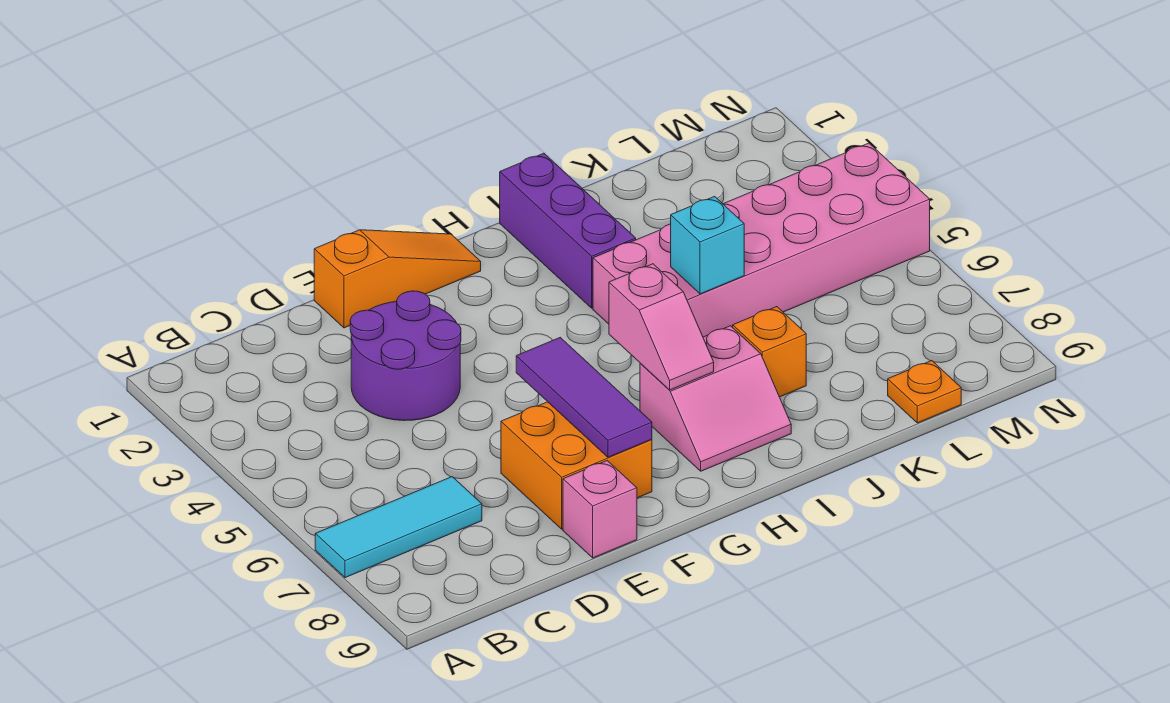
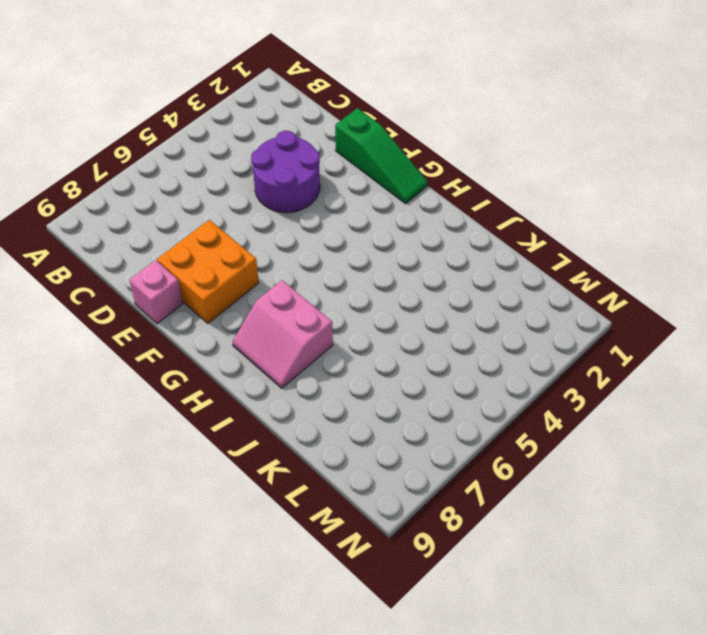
green slope E1:G1 level 1 top E -> orange slope E1:G1 level 1 top E
none -> cyan tile A7:C7 level 1
none -> purple brick I1:I3 level 1
none -> pink brick I4:N5 level 1

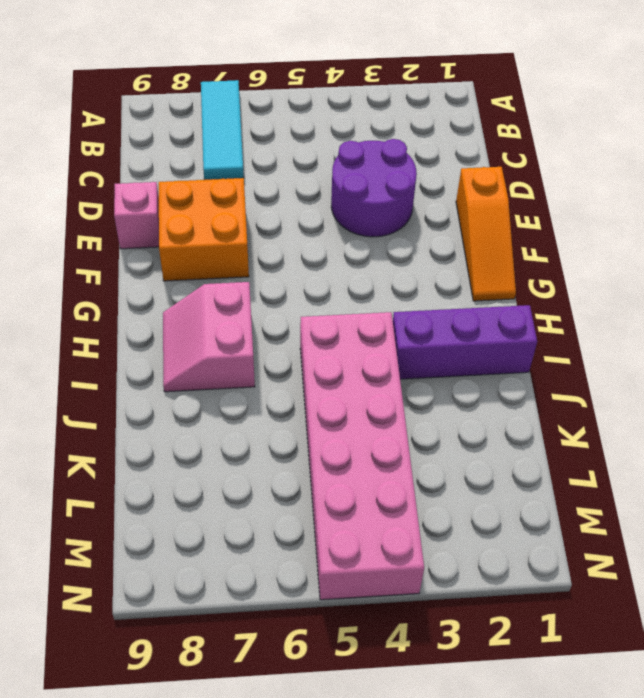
none -> orange brick J7 level 1
none -> orange plate L9 level 1
none -> purple tile F6:F8 level 2

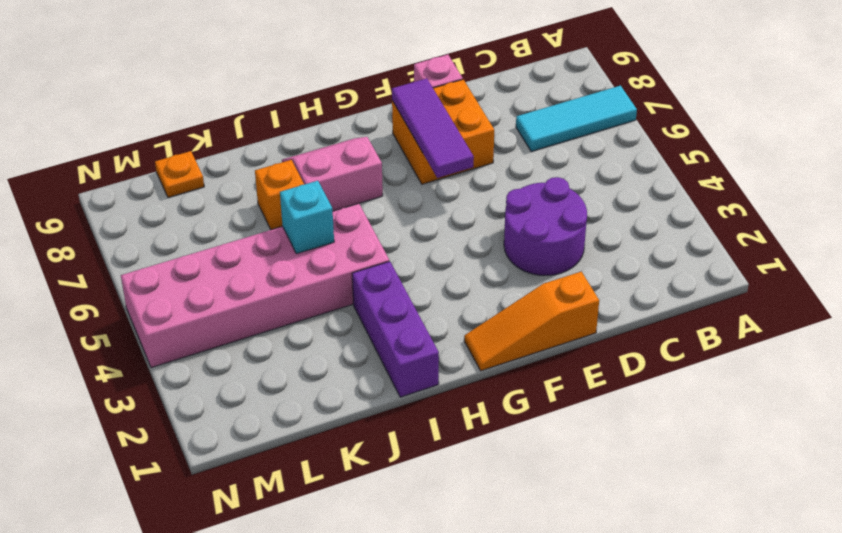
none -> pink slope H6:H7 level 2 top 6

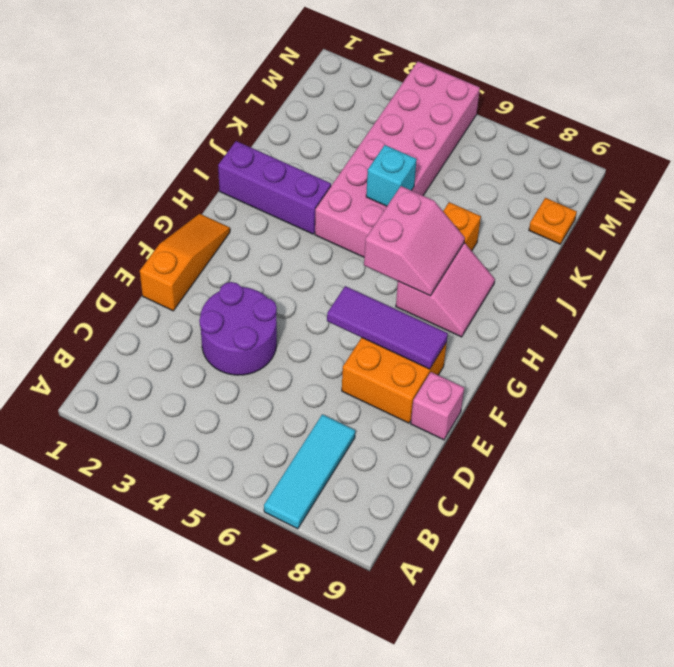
pink slope H6:I7 level 2 top 6 -> pink slope H6:H7 level 2 top 6

